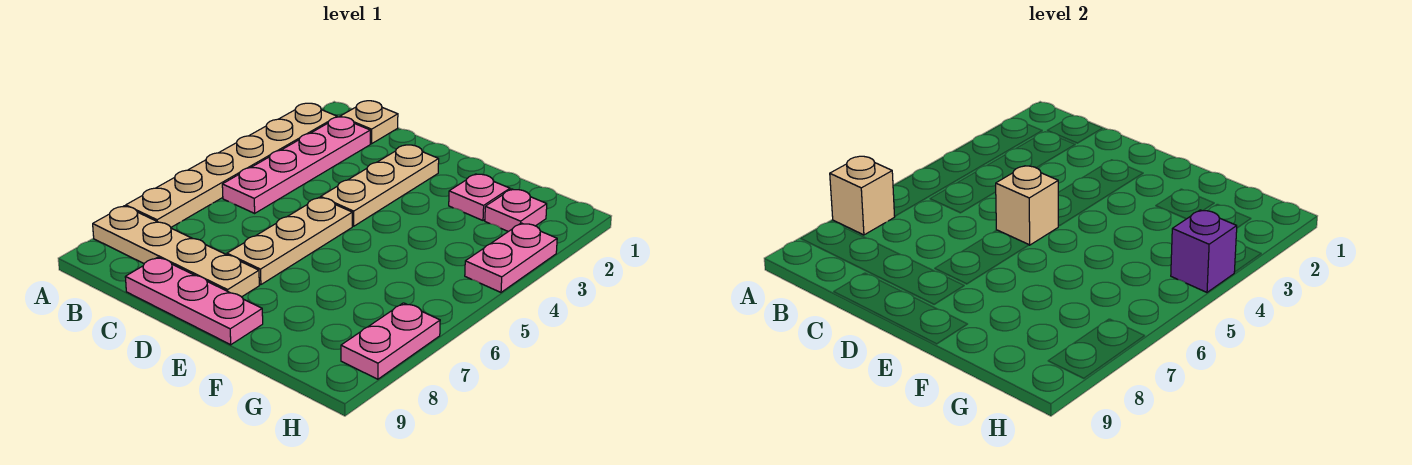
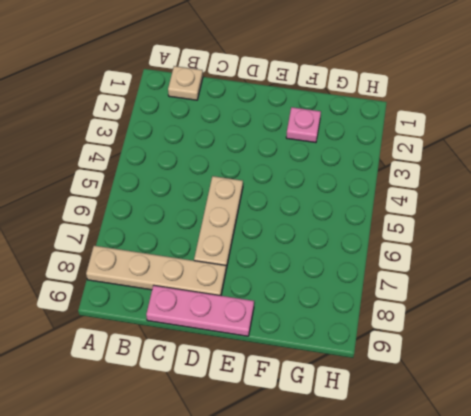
none -> tan plate A2:A7 level 1
none -> pink plate B2:B5 level 1
none -> tan plate D2:D4 level 1

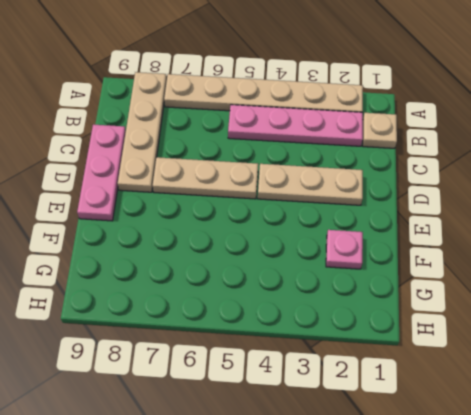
none -> pink plate G2 level 1
none -> pink plate H3:H4 level 1
none -> pink plate H7:H8 level 1

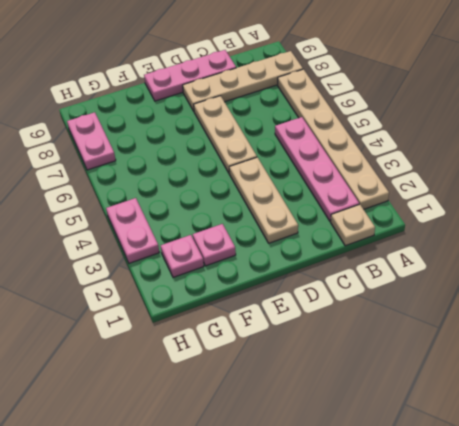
none -> tan brick A7 level 2
none -> tan brick D5 level 2
none -> purple brick H4 level 2

